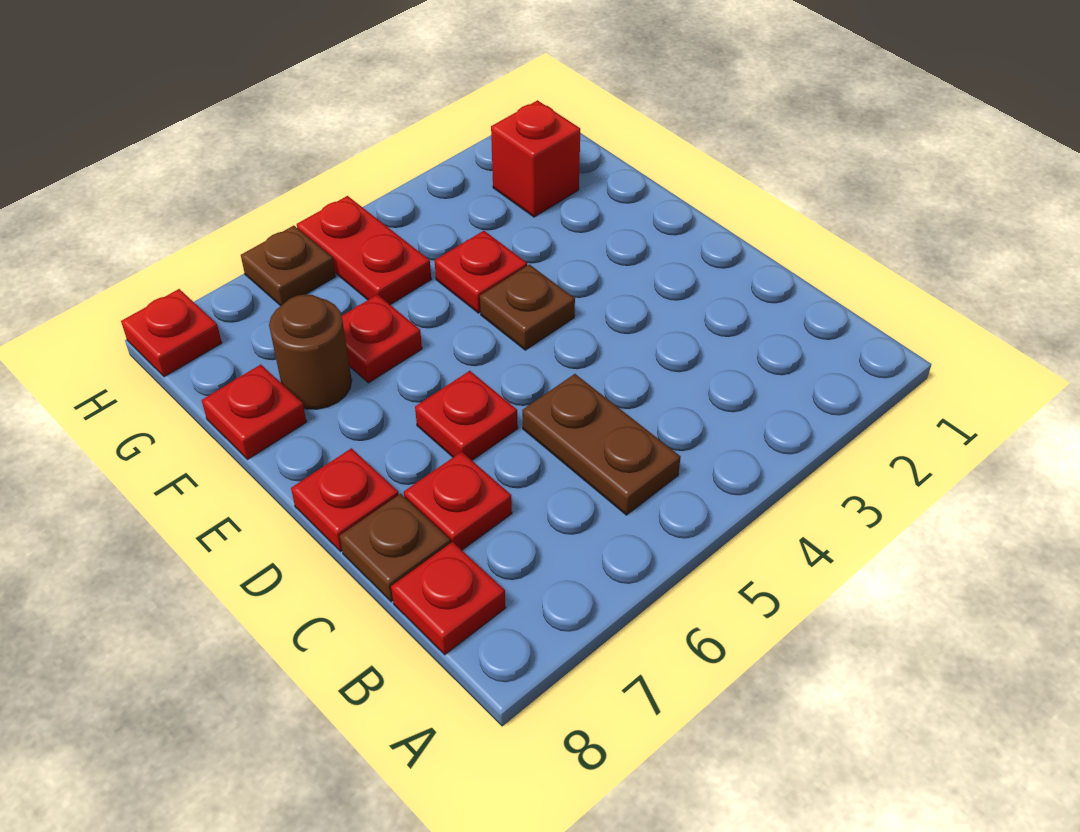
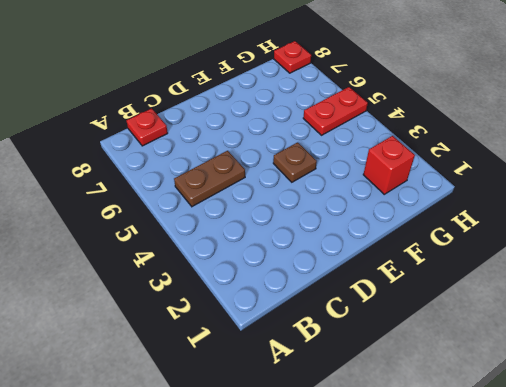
none -> red plate C7 level 1
none -> brown plate C8 level 1
none -> red plate D6 level 1

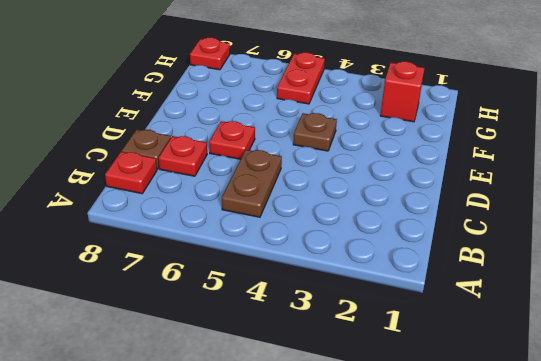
none -> red plate D8 level 1
none -> red plate F4 level 1
none -> red plate F6 level 1

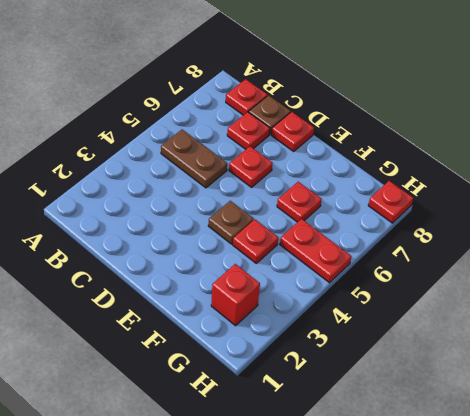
none -> brown round brick F7 level 1
none -> red plate F8 level 1
none -> brown plate H6 level 1

